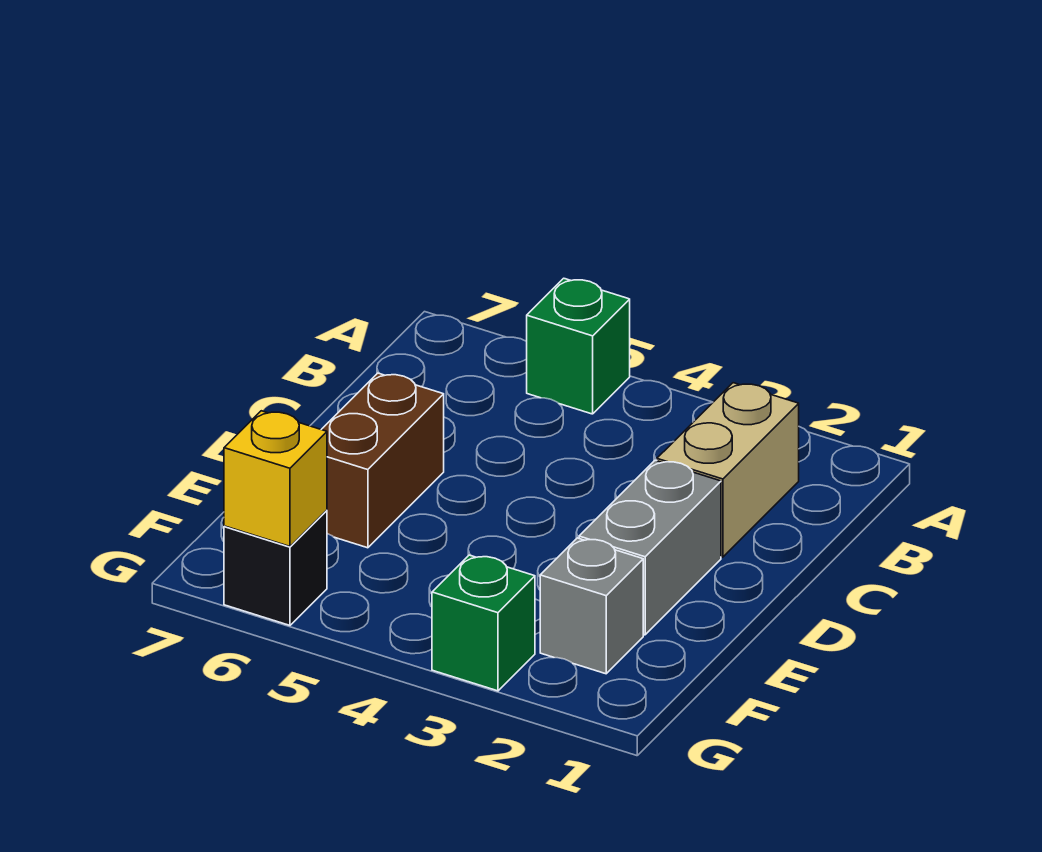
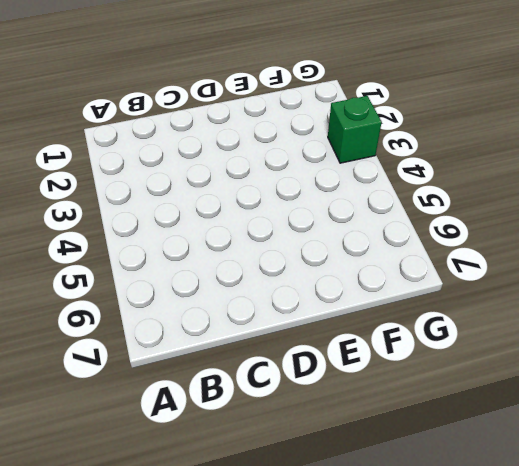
none -> green brick A5 level 1
none -> tan brick B2:C2 level 1

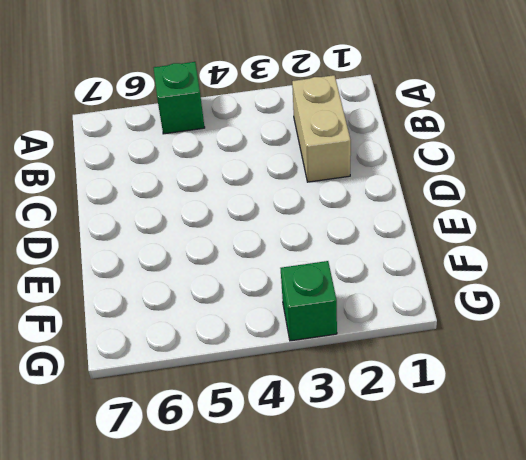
none -> grey brick D2:E2 level 1
none -> brown brick D6:E6 level 1

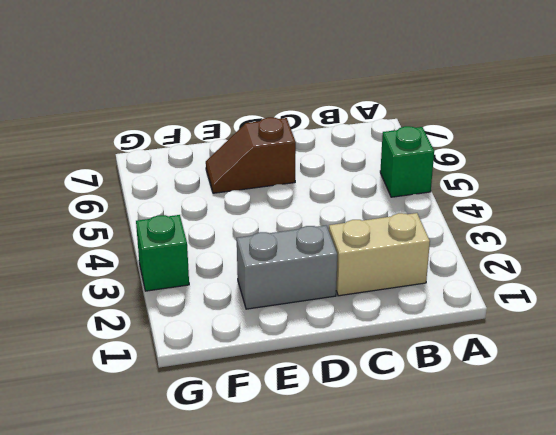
brown slope D6:E6 level 1 top D -> brown brick D6:E6 level 1
none -> grey brick F2 level 1
none -> black brick G6 level 1

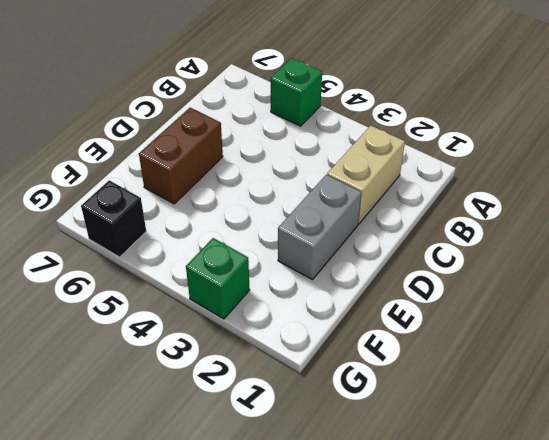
none -> grey brick F2 level 1
none -> yellow brick G6 level 2

